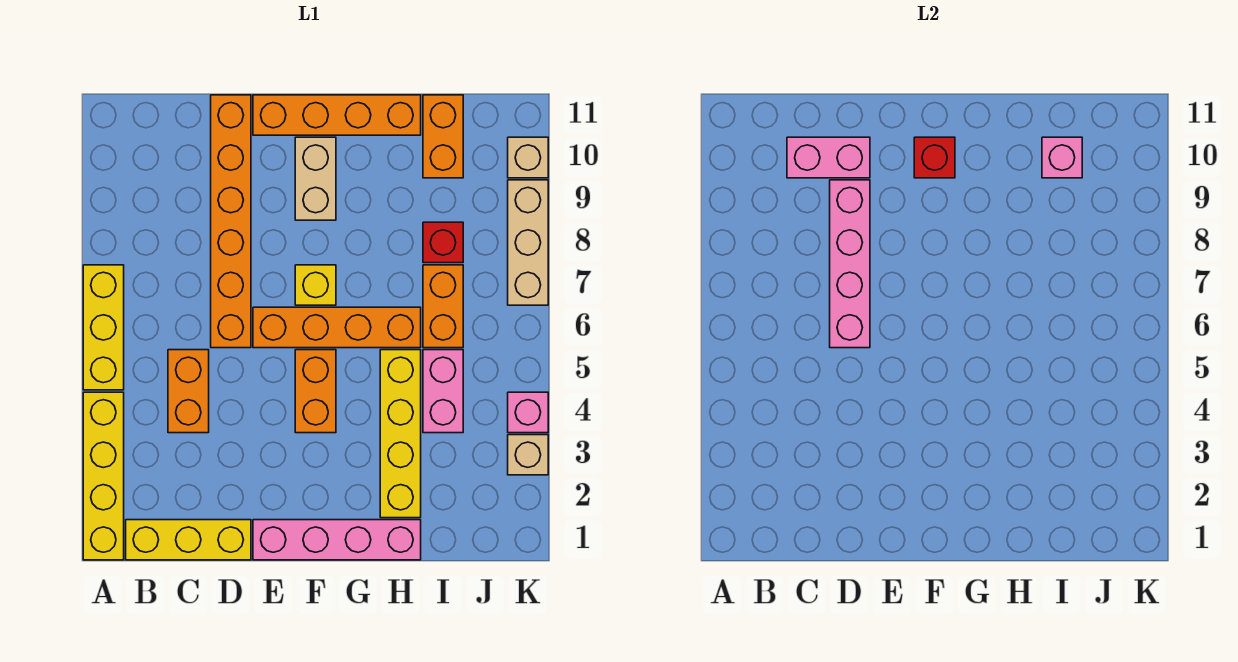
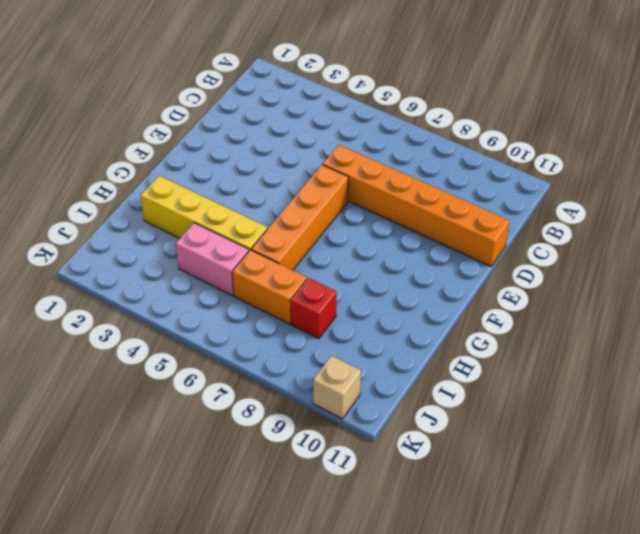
none -> yellow brick A1:A4 level 1
none -> yellow brick A5:A7 level 1
none -> yellow brick B1:D1 level 1

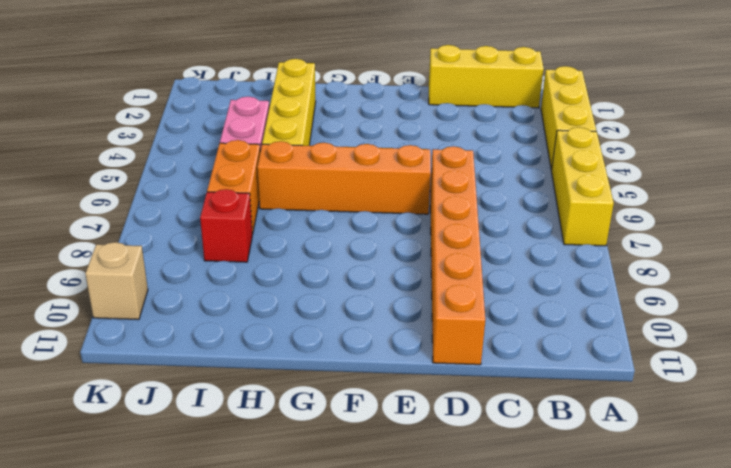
yellow brick A2:A4 level 1 -> yellow brick A1:A4 level 1
none -> orange brick C4:C5 level 1
none -> pink brick E1:H1 level 1
none -> orange brick E11:H11 level 1

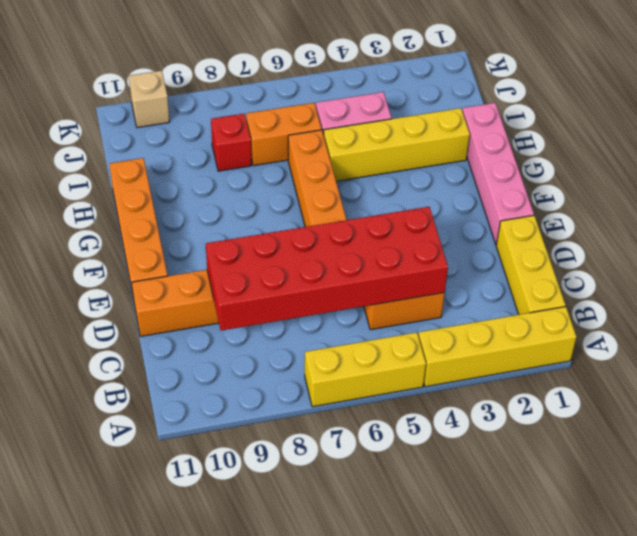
red brick C4:D9 level 2 -> pink brick D6:D9 level 2
none -> orange brick F4:F5 level 1
none -> yellow brick F7 level 1
none -> tan brick F9:F10 level 1

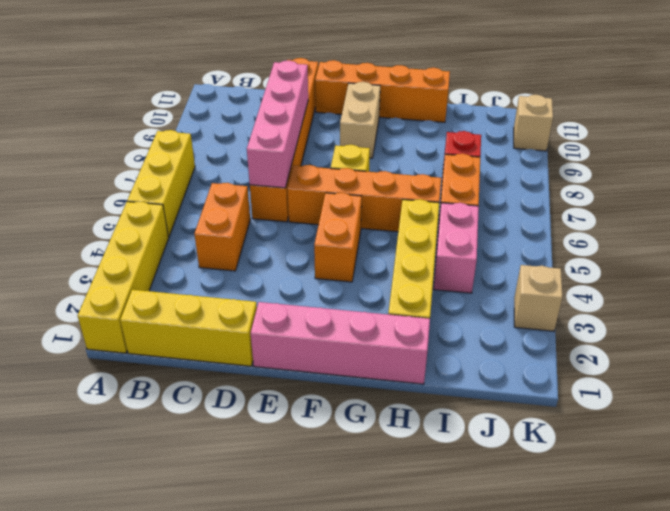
none -> orange brick I10:I11 level 1
none -> pink brick K4 level 1
none -> tan brick K7:K9 level 1

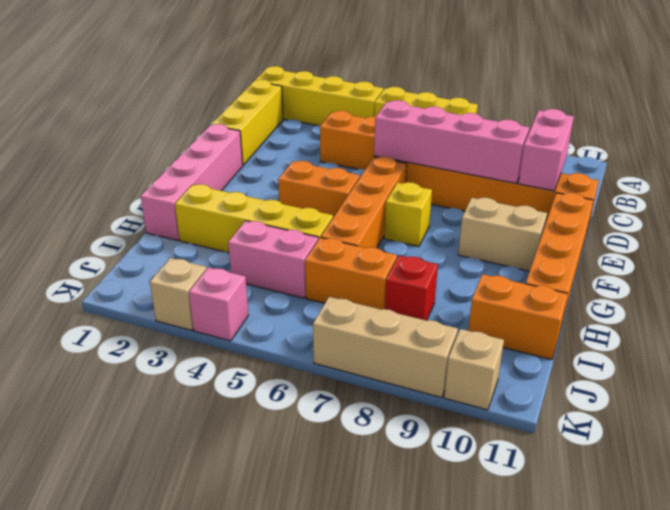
none -> red brick F10 level 2
none -> pink brick I10 level 2

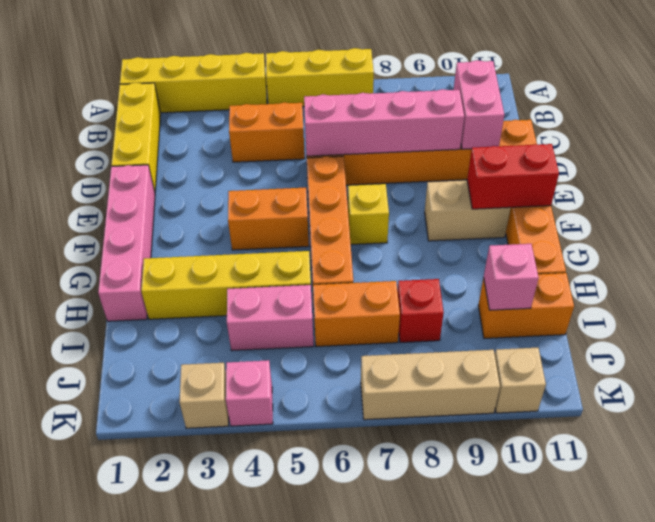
red brick F10:F11 level 2 -> red brick F10 level 2

